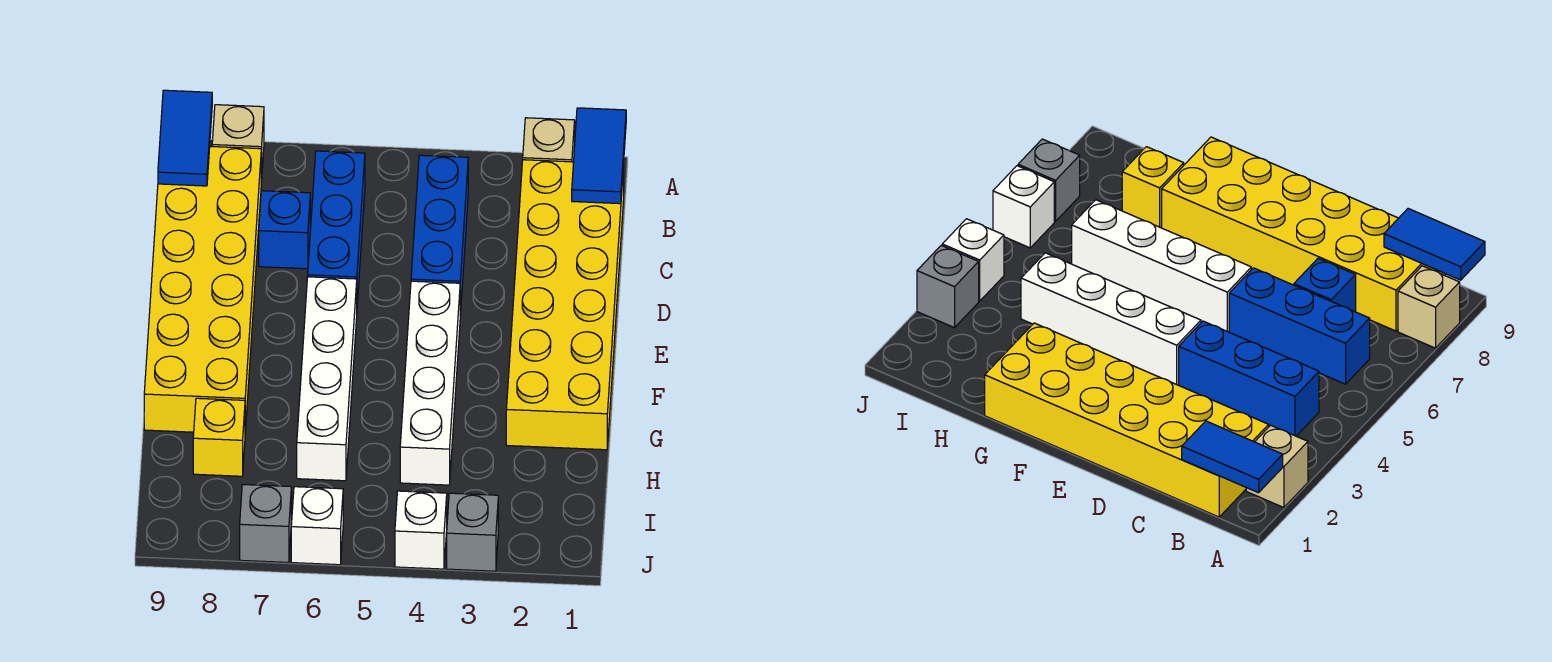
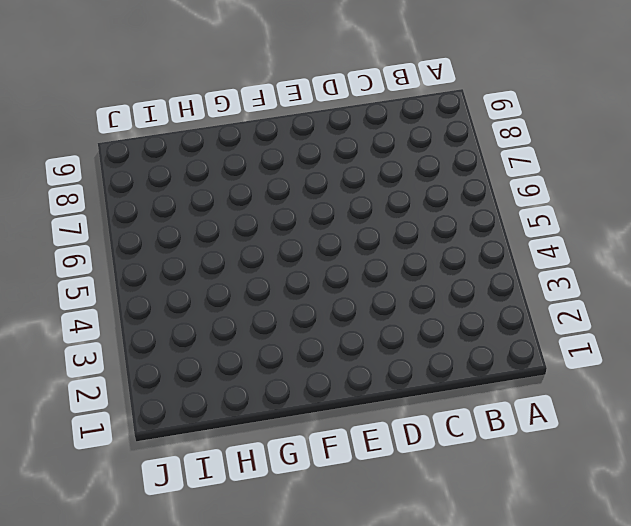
none -> tan brick A2 level 1
none -> tan brick A8 level 1
none -> yellow brick B1:G2 level 1

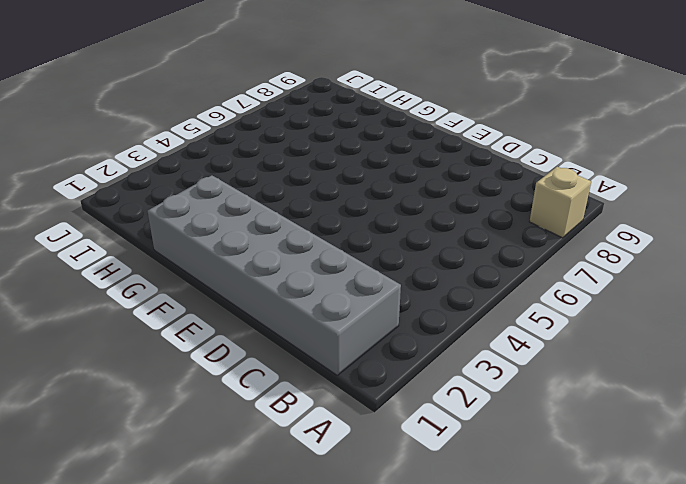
grey brick B1:G2 level 1 -> yellow brick B1:G2 level 1
none -> tan brick A2 level 1
none -> blue brick B4:D4 level 1
none -> blue brick B6:D6 level 1

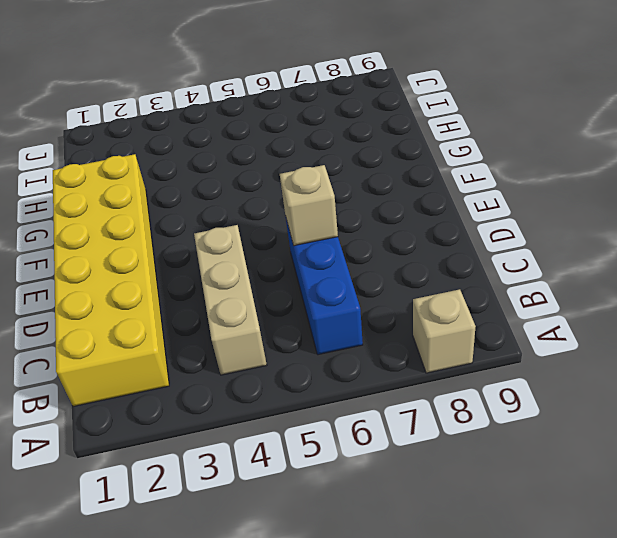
tan brick B4:D4 level 1 -> blue brick B4:D4 level 1
tan brick D6 level 2 -> tan brick A2 level 1
none -> yellow brick B8:G9 level 1
none -> blue brick C7 level 1
none -> white brick E4:H4 level 1

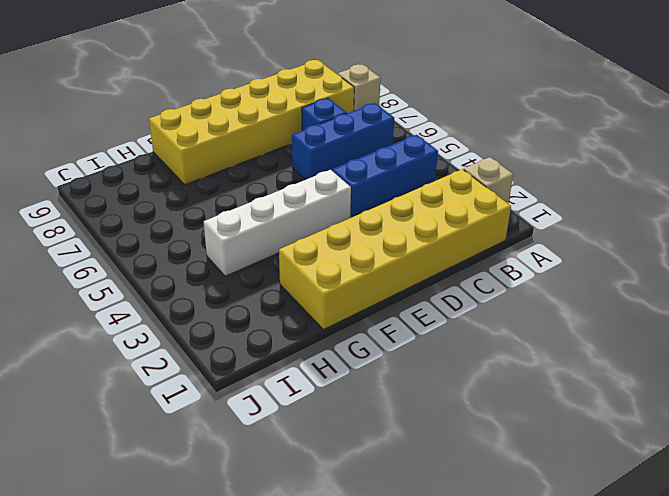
none -> white brick E6:H6 level 1
none -> yellow brick H8 level 1
none -> grey brick J3 level 1

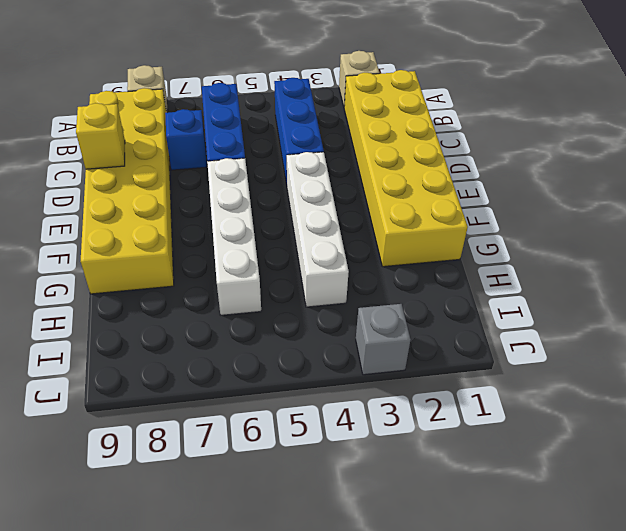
yellow brick D9 level 2 -> yellow brick H8 level 1
none -> white brick J4 level 1
none -> white brick J6 level 1
none -> grey brick J7 level 1

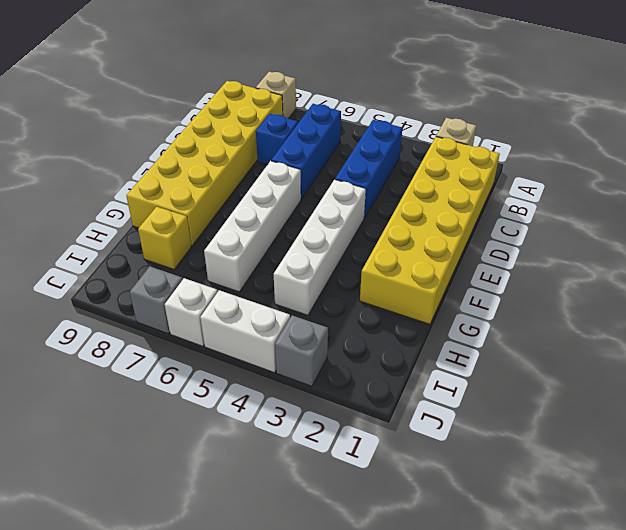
white brick J4:J5 level 1 -> white brick J4 level 1
none -> blue tile A1:B1 level 2
none -> blue tile A9:B9 level 2

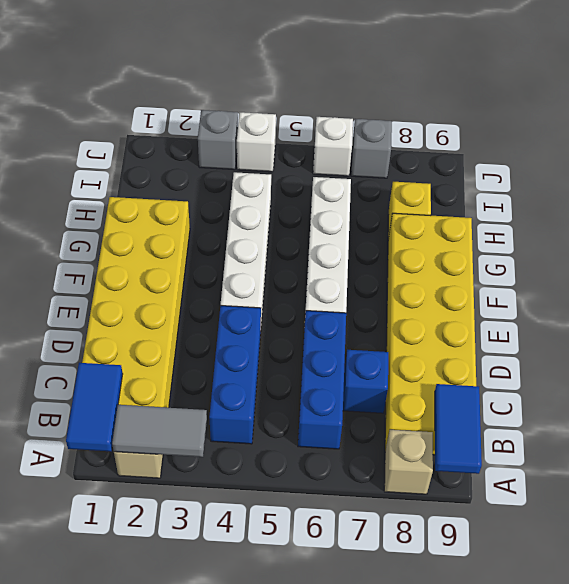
grey tile A2:A3 level 2 -> none

